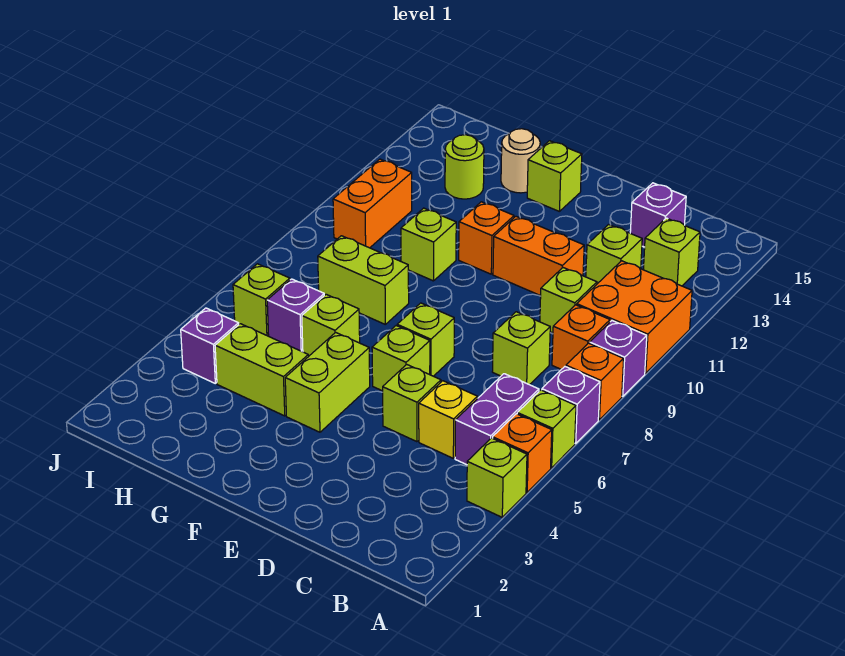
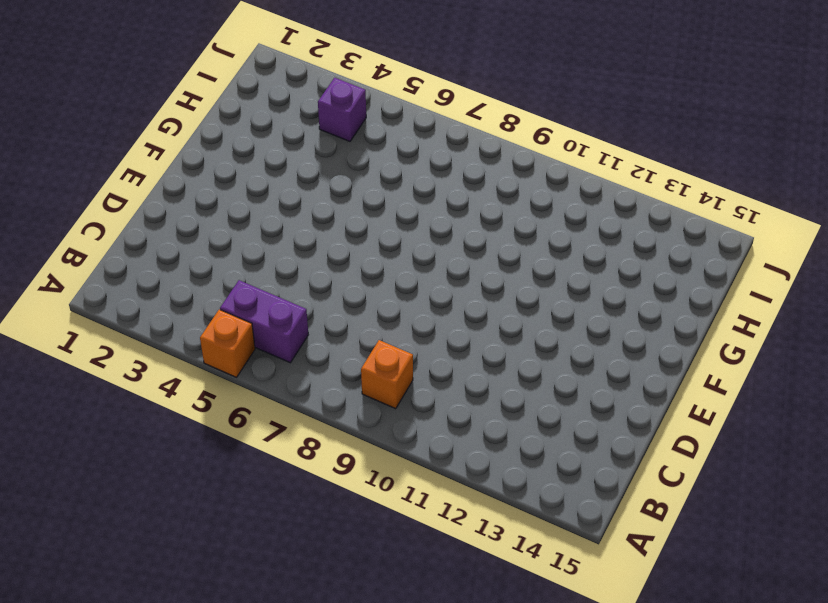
none -> lime brick A4 level 1
none -> lime brick A6 level 1
none -> purple brick A7 level 1
none -> orange brick A8 level 1

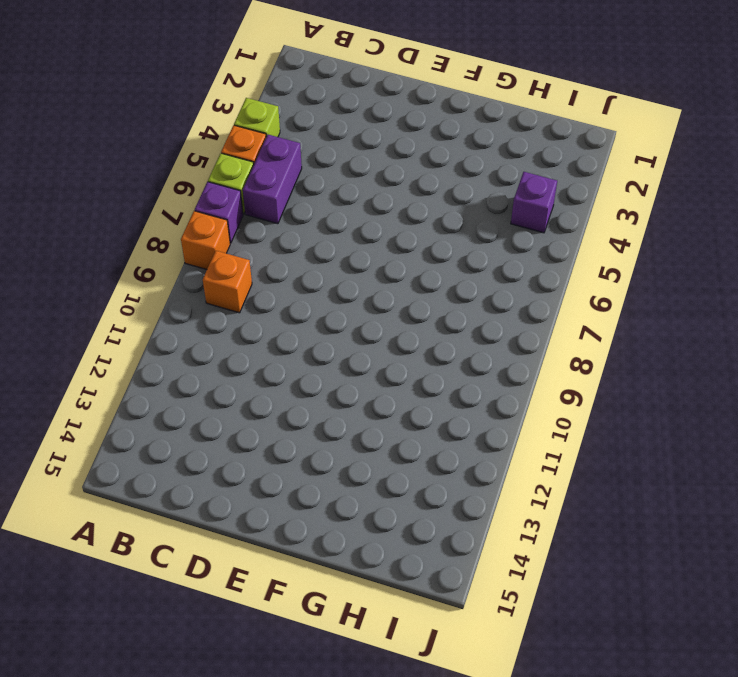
none -> purple brick A9 level 1
none -> orange brick A10:B11 level 1
none -> lime brick B13 level 1
none -> yellow brick C5 level 1

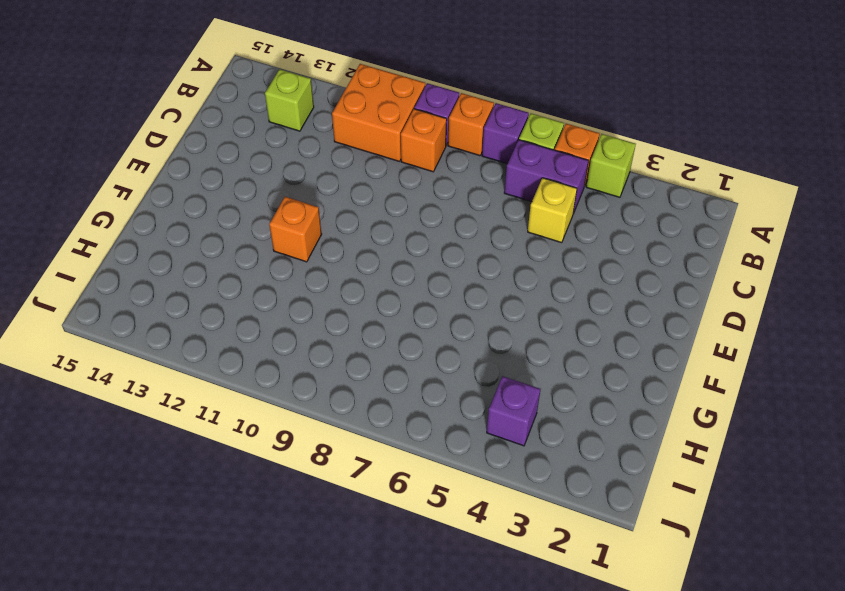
none -> lime brick C8 level 1
none -> lime brick C10 level 1
none -> lime brick C12 level 1
none -> purple brick C14 level 1

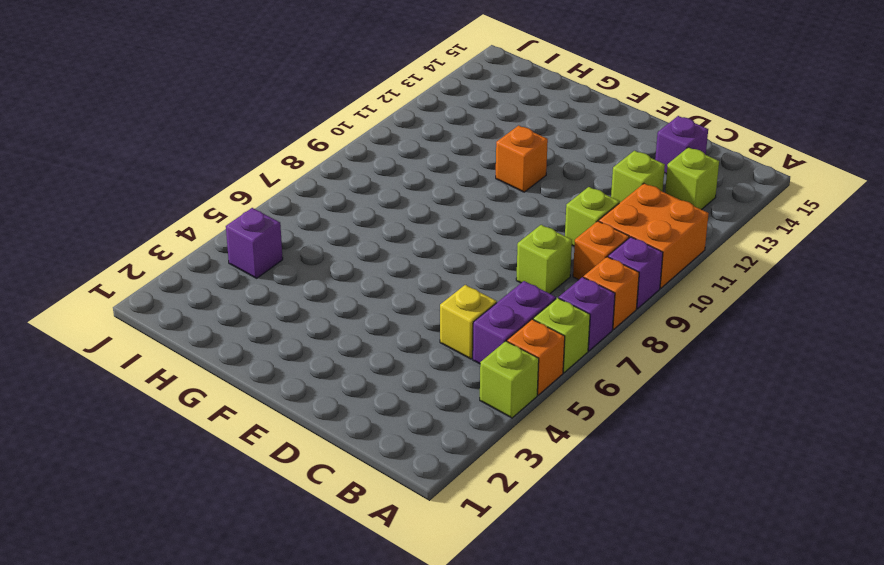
none -> lime brick D5 level 1
none -> orange brick D11:E11 level 1
none -> lime brick E6 level 1
none -> lime brick E7 level 1

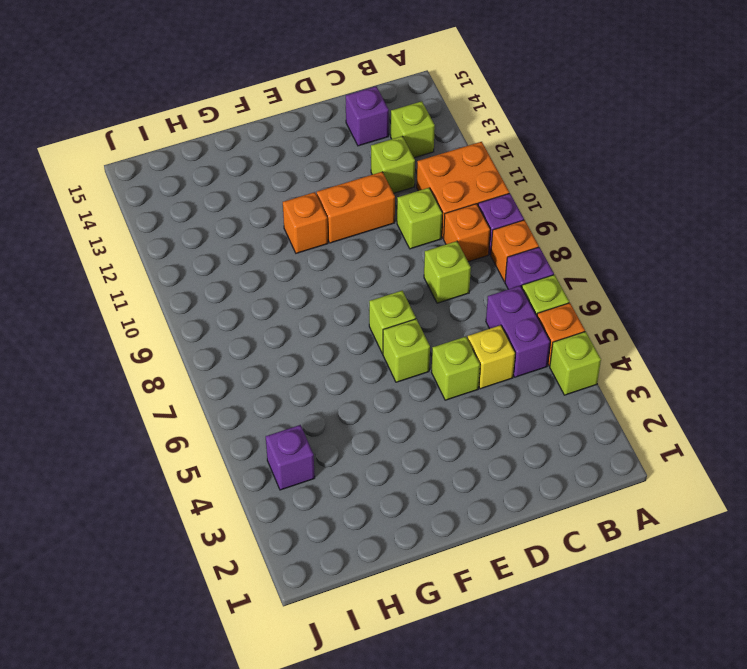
none -> lime brick F4:F5 level 1
none -> lime brick F14 level 1
none -> lime brick G4:H4 level 1
none -> lime brick G6 level 1

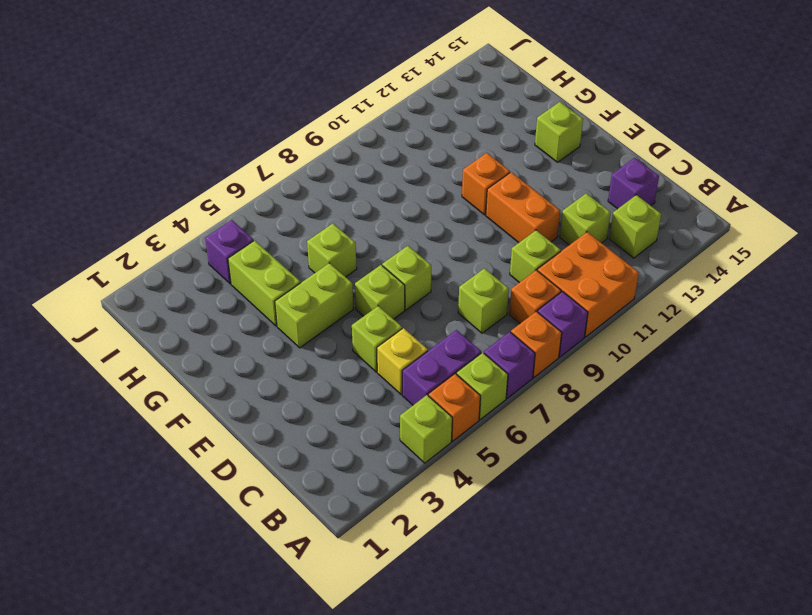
none -> lime brick G8:H8 level 1
none -> lime brick G10 level 1
none -> tan round brick G14 level 1
none -> purple brick H6 level 1

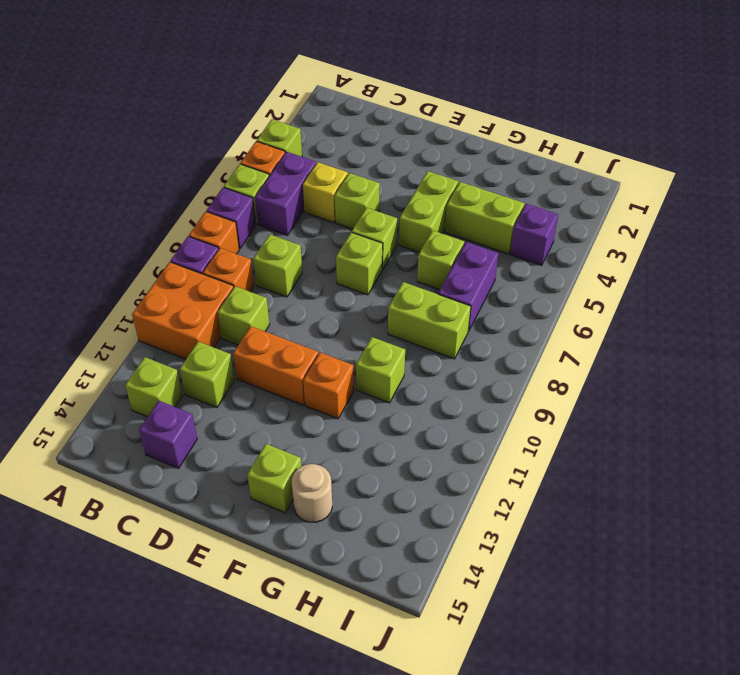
purple brick H6:H7 level 1 -> purple brick H6 level 1
none -> lime round brick H13 level 1
none -> lime brick I6 level 1
none -> orange brick I10:I11 level 1

